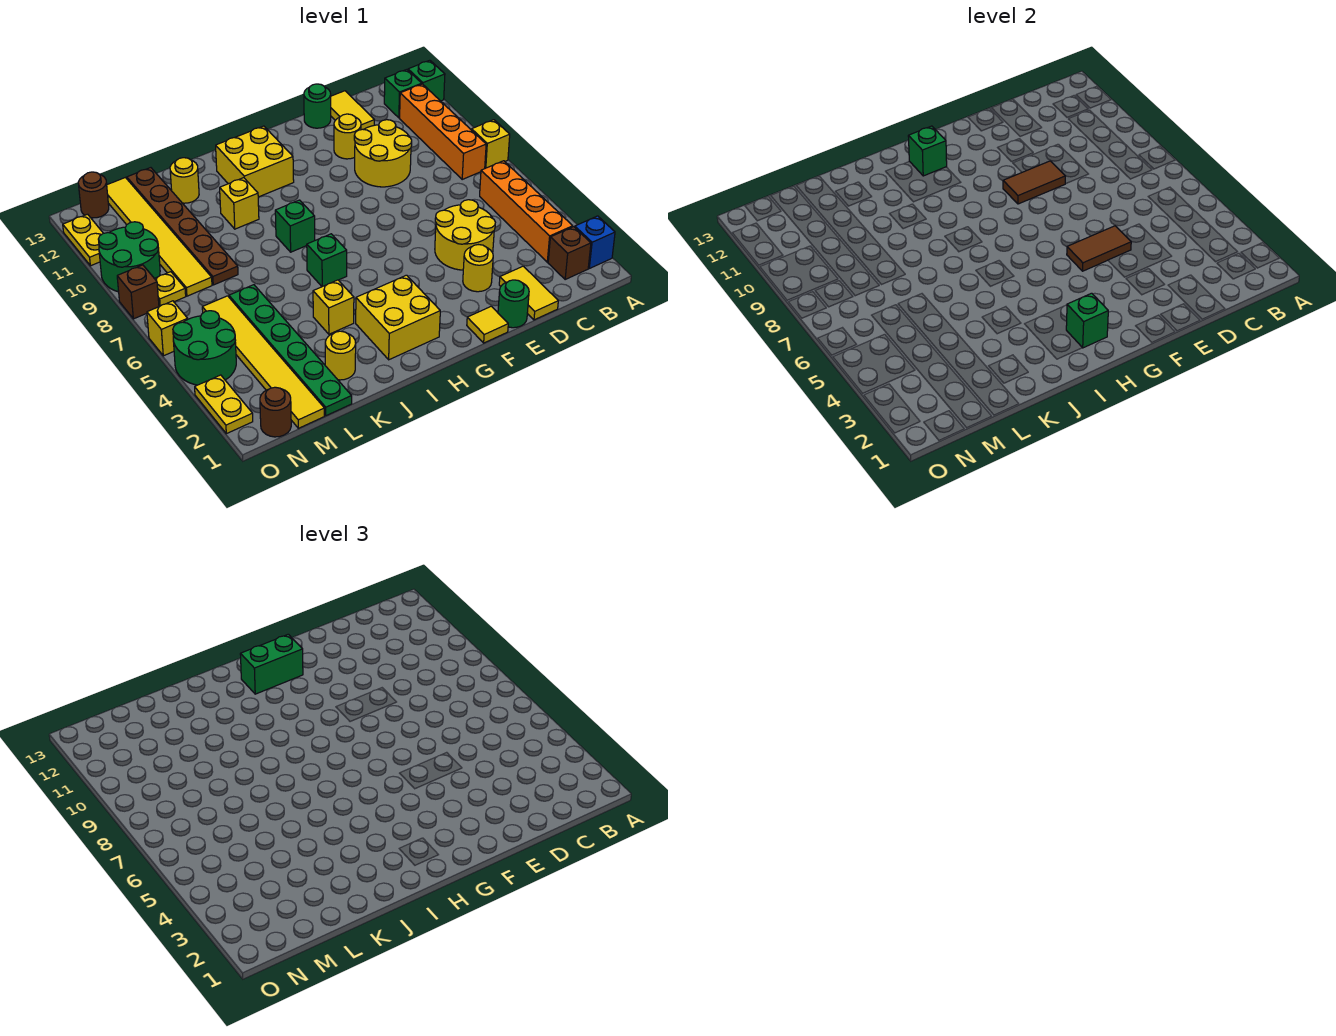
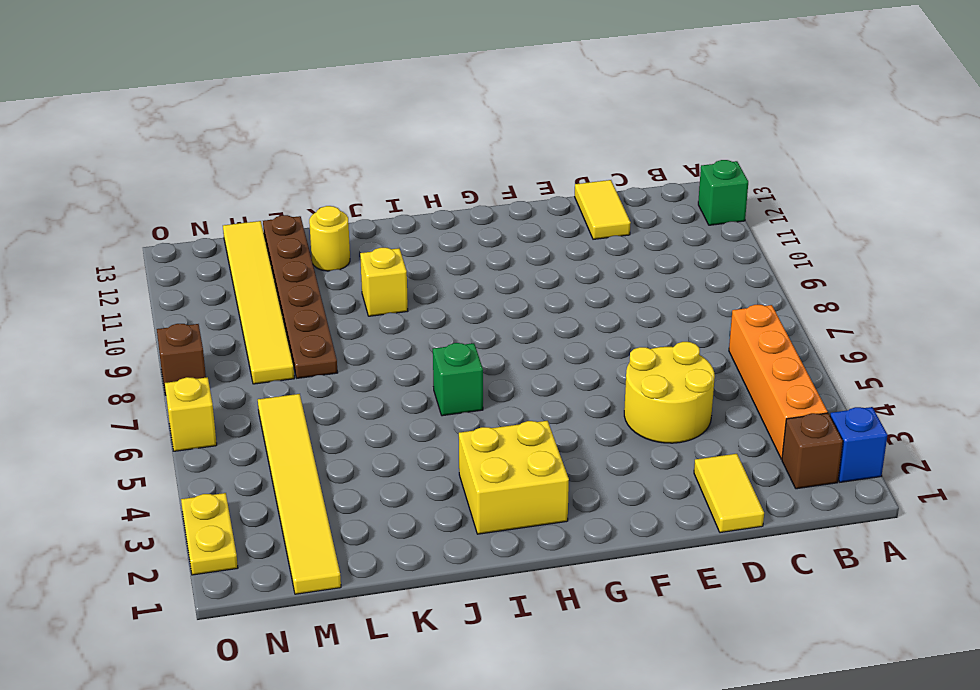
none -> yellow brick A8 level 1
none -> orange brick B8:B11 level 1
none -> green brick B12 level 1
none -> yellow round brick D9:E10 level 1

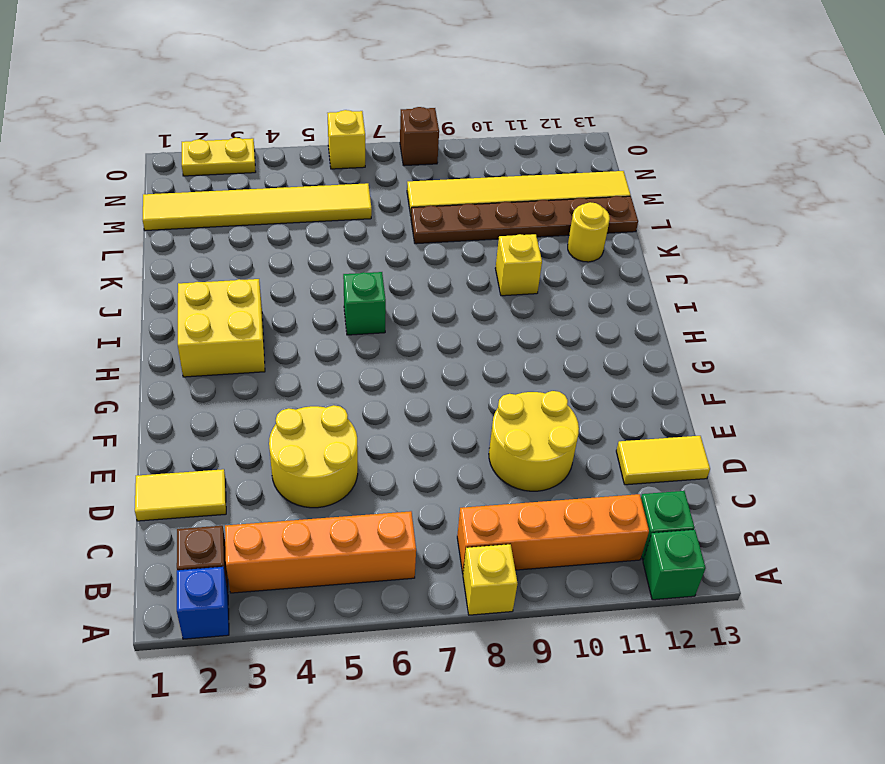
none -> green round brick E1 level 1
none -> yellow round brick E3 level 1
none -> yellow round brick E11 level 1
none -> green round brick E13 level 1

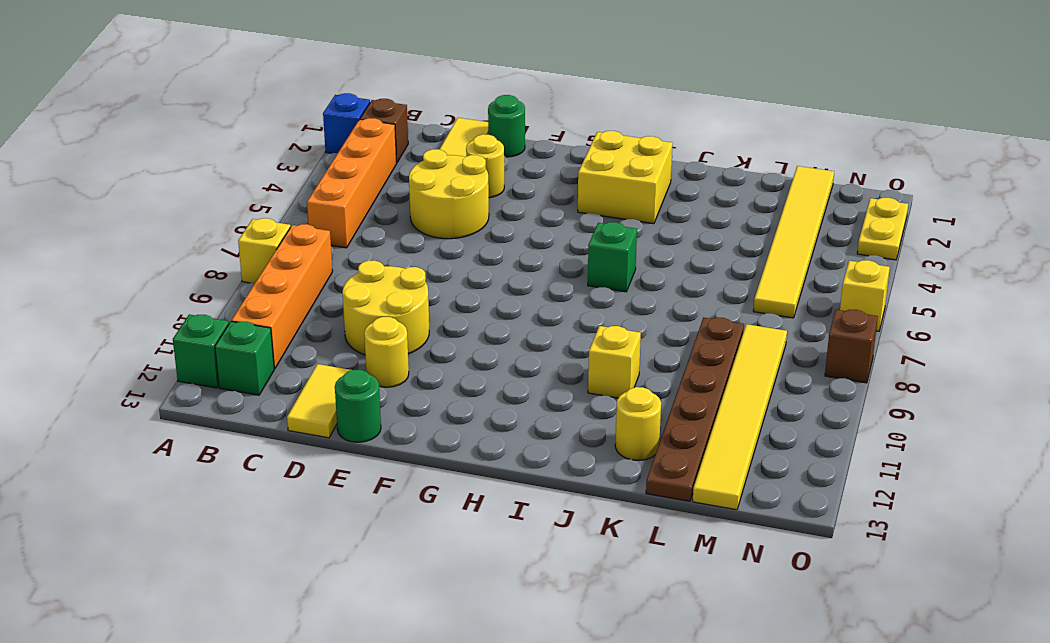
none -> yellow tile F1 level 1
none -> yellow brick H11:I12 level 1
none -> green brick I8 level 1
none -> yellow brick J4 level 1

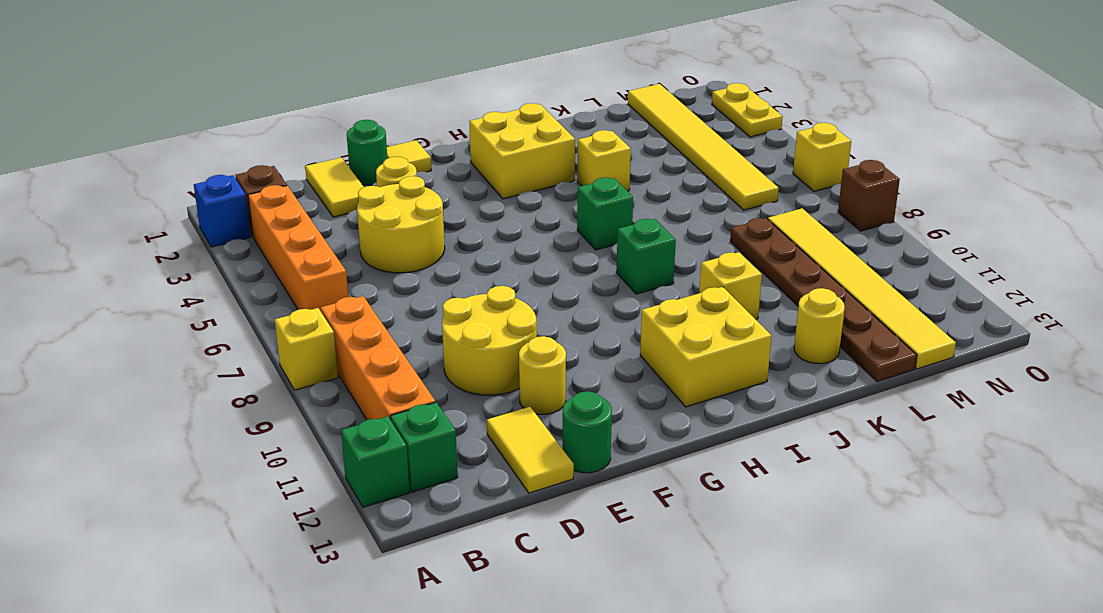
none -> yellow round brick K2 level 1
none -> green plate L1:L6 level 1
none -> brown round brick N1 level 1
none -> green round brick N4:O5 level 1

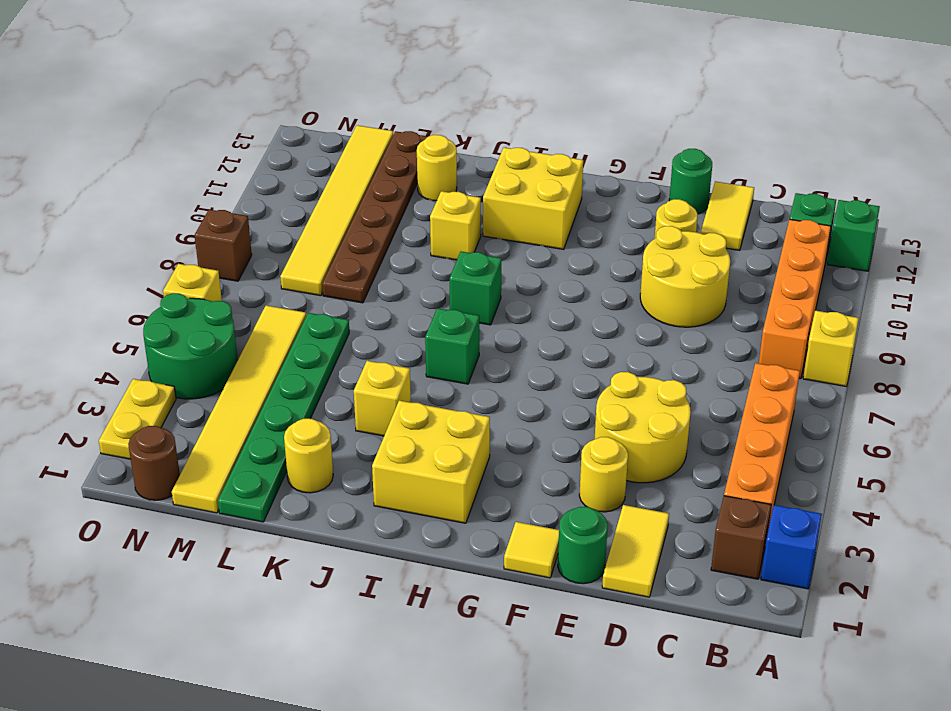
none -> yellow plate N8 level 1
none -> green round brick N9:O10 level 1
none -> brown round brick N13 level 1
none -> yellow plate O11:O12 level 1

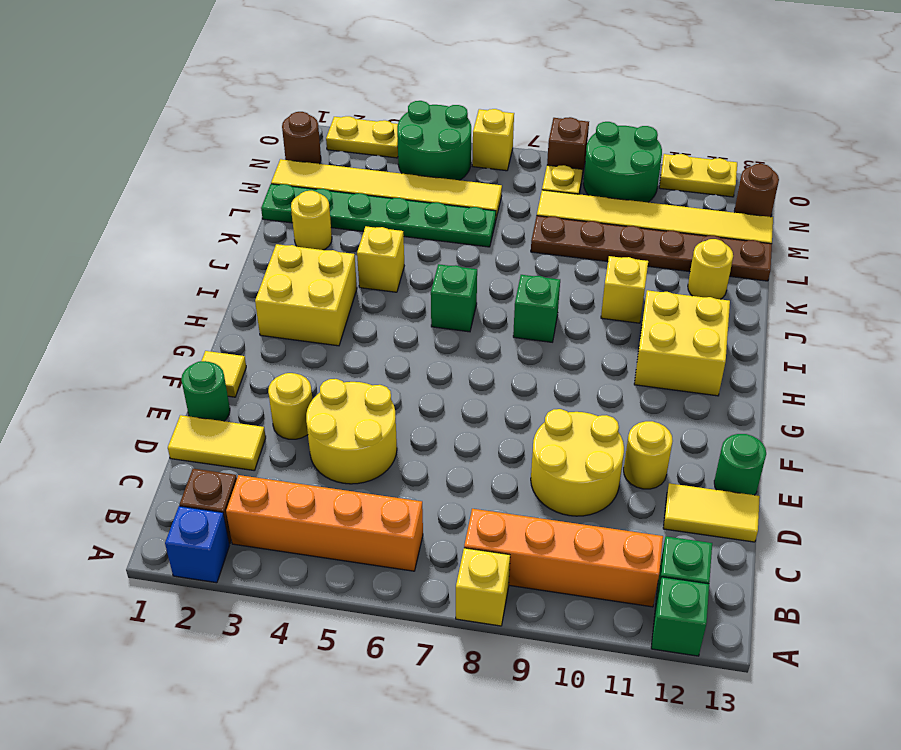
none -> brown tile E5:F5 level 2
none -> brown tile E9:F9 level 2
none -> green brick H2 level 2
none -> green brick H12 level 2

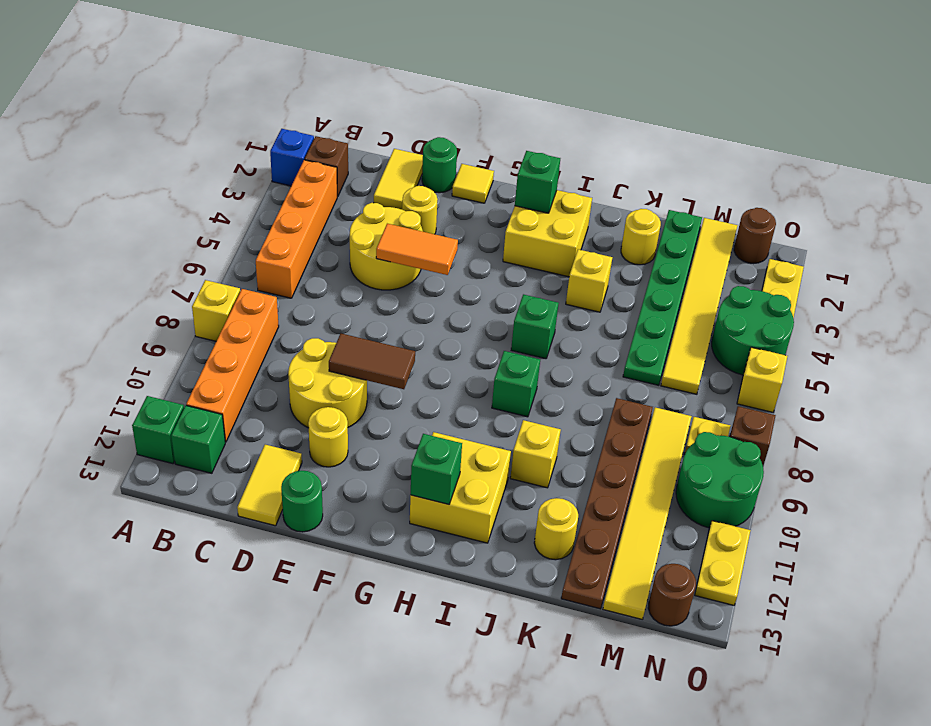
orange tile E5:F5 level 2 -> brown tile E5:F5 level 2
none -> green brick G12:H12 level 3

